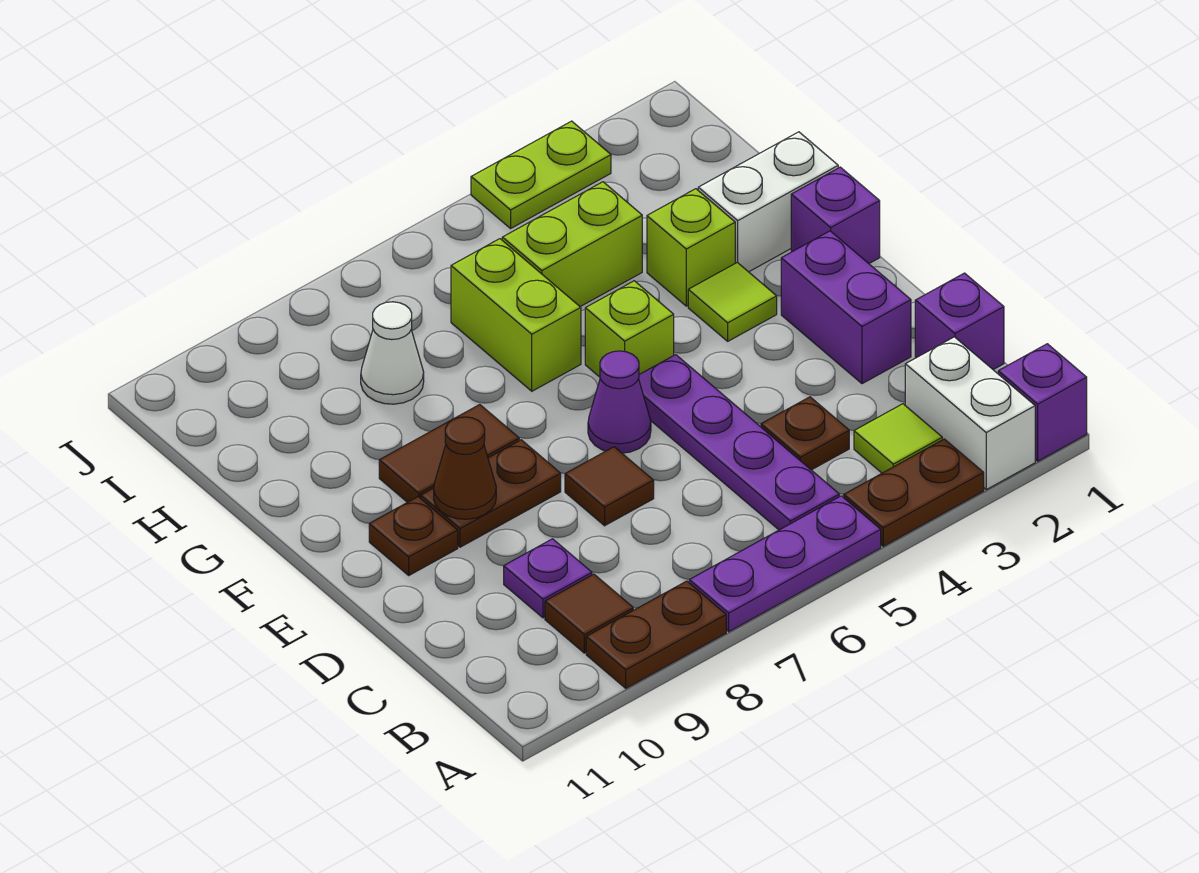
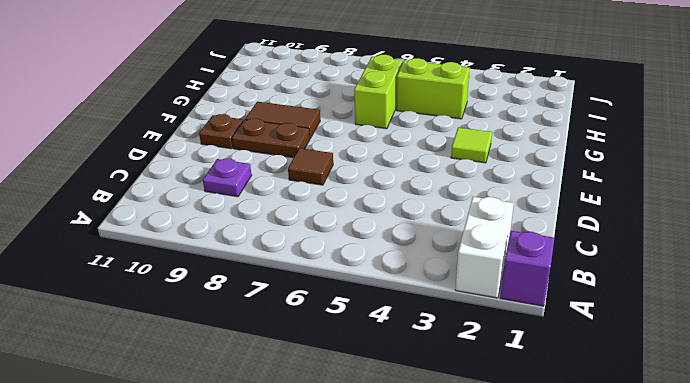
none -> brown plate A3:A4 level 1
none -> purple plate A5:A7 level 1
none -> brown plate A8:A9 level 1

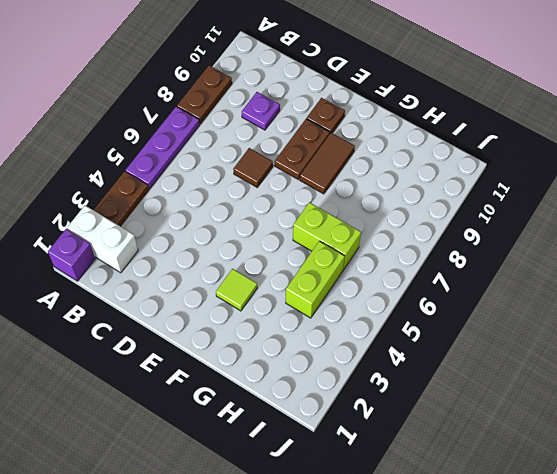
none -> lime tile B3 level 1
none -> purple plate B5:E5 level 1
none -> brown tile B9 level 1

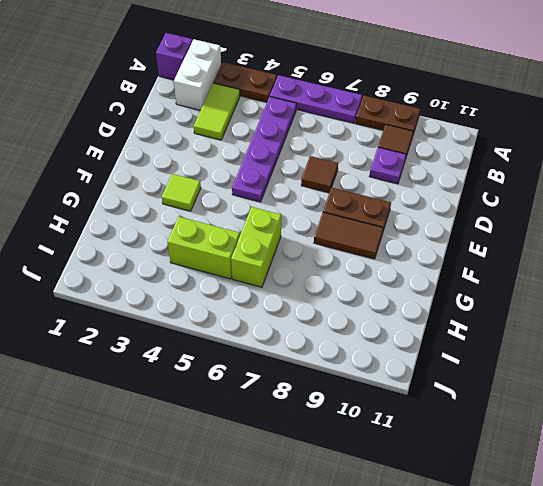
lime tile B3:C3 level 1 -> lime tile B3 level 1
none -> purple brick C1 level 1
none -> brown plate C4 level 1
none -> purple brick D2:E2 level 1

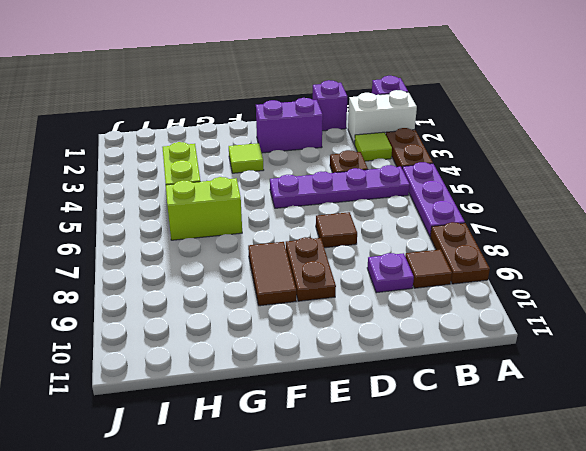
none -> purple cone E6 level 1
none -> brown plate E10 level 1
none -> purple brick F1 level 1

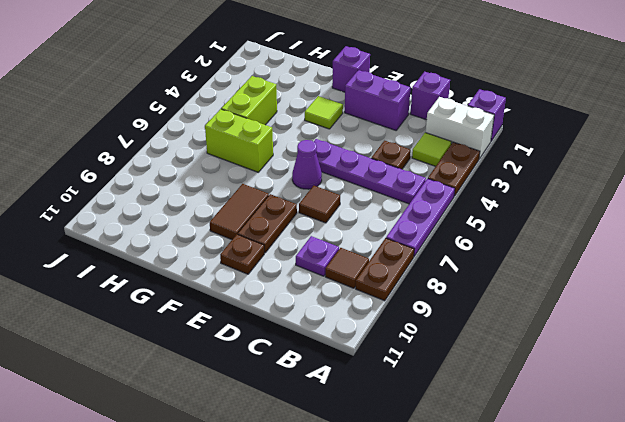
none -> lime brick F5 level 1
none -> white brick G1:G2 level 1
none -> lime brick G3 level 1

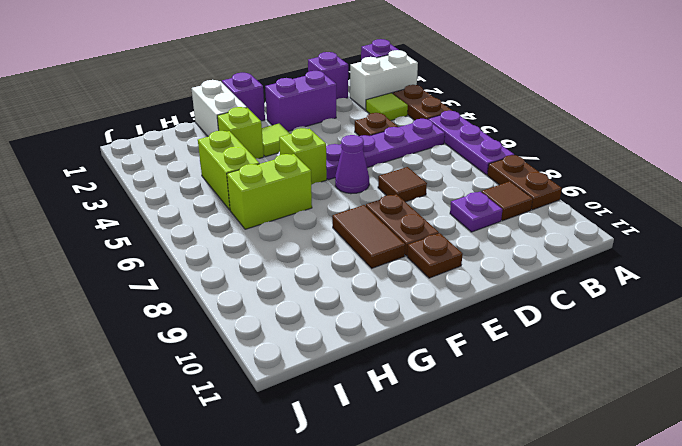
none -> white cone H8 level 1
none -> lime plate J3:J4 level 1
none -> brown cone E9 level 2

